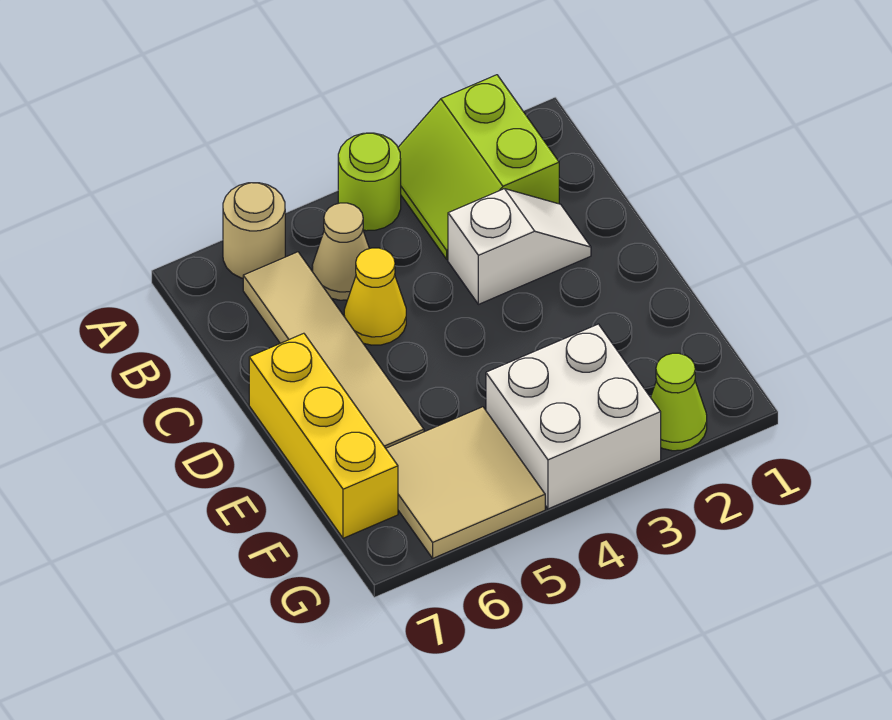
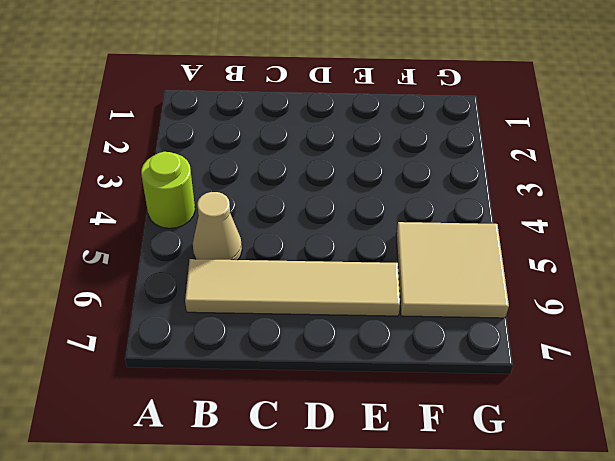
none -> lime slope A2:B3 level 1 top 2
none -> tan round brick A6 level 1

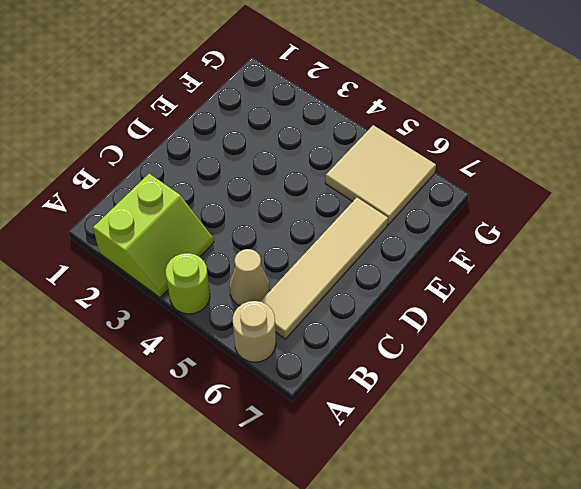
none -> white slope C2:C3 level 1 top 3
none -> yellow cone C5 level 1

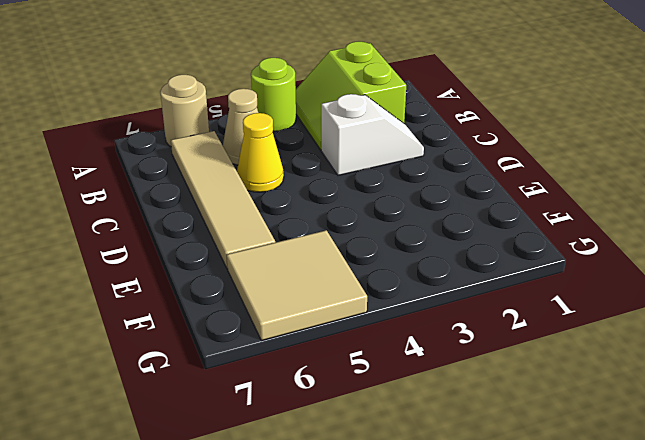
none -> yellow brick D7:F7 level 1
none -> white brick F3:G4 level 1

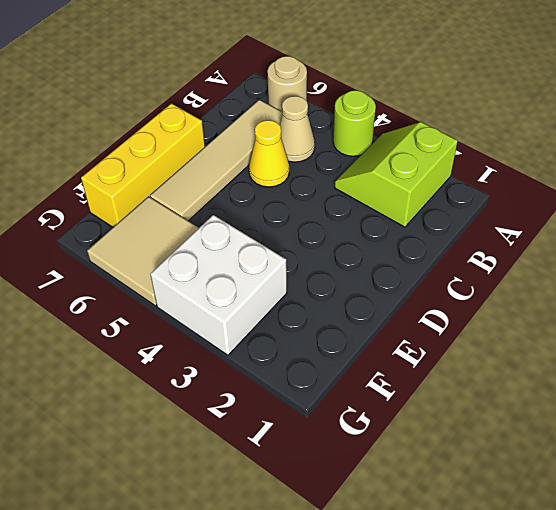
none -> white slope C2:C3 level 1 top 3
none -> lime cone G2 level 1

